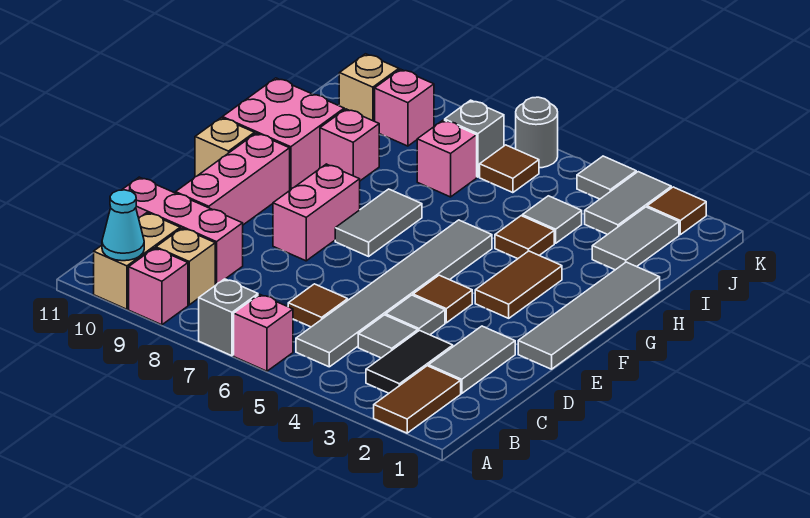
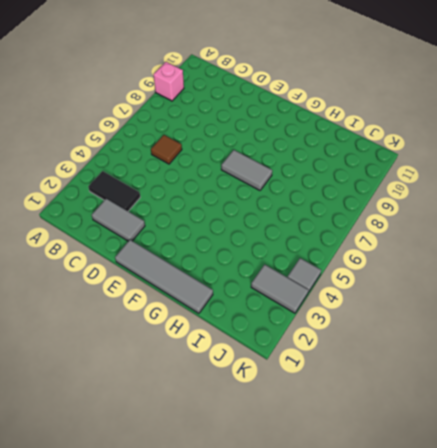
none -> brown tile A2:B2 level 1
none -> pink brick A6 level 1
none -> grey brick A7 level 1
none -> tan brick A10:B10 level 1

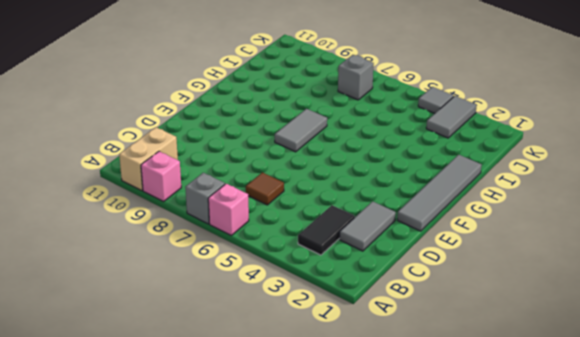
none -> brown tile A2:B2 level 1
none -> grey tile B5:G5 level 1
none -> tan brick B9 level 1
none -> grey tile C4 level 1

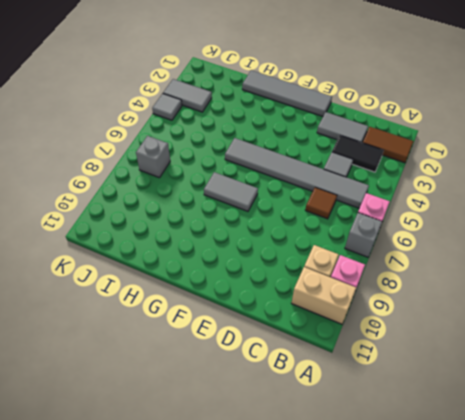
none -> pink brick C9:C11 level 1
none -> grey tile D4 level 1
none -> pink brick D10:F10 level 1
none -> brown tile E4 level 1

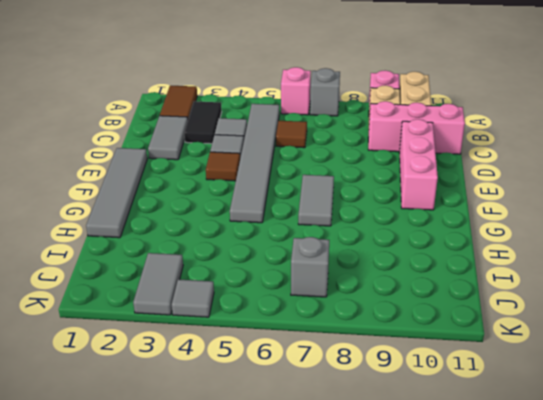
none -> pink brick E8:F8 level 1
none -> brown tile F3:G3 level 1
none -> tan brick F11 level 1
none -> pink brick G10:H11 level 1

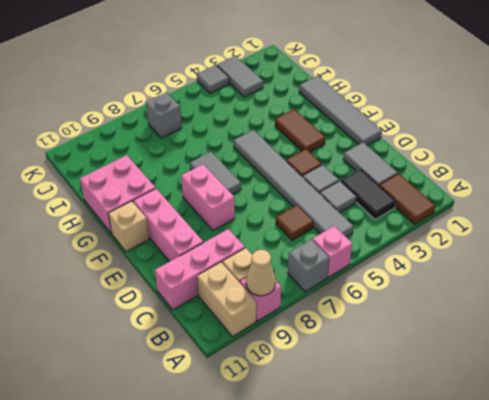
tan cone A9 level 2 -> none
none -> brown tile H4 level 1
none -> pink brick H9 level 1
none -> grey tile I2:J2 level 1
none -> grey tile I4 level 1

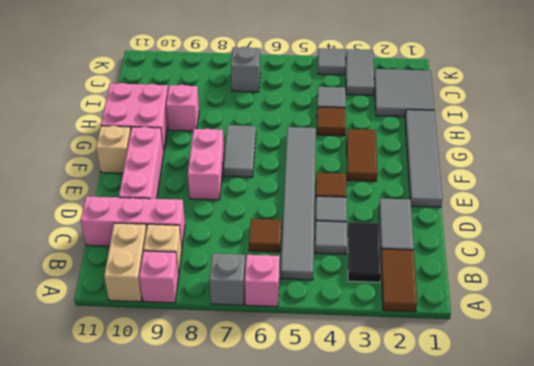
grey tile I1:J2 level 1 -> grey tile I2:J2 level 1
none -> pink brick I7 level 1
none -> brown tile J6 level 1
none -> pink brick J9 level 1
none -> tan brick J10 level 1

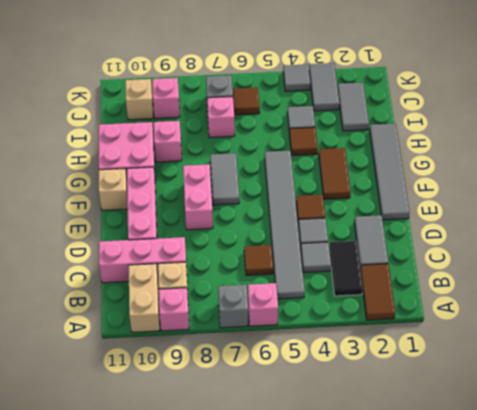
none -> brown tile K2 level 1
none -> grey round brick K6 level 1
none -> cyan cone A10 level 2

